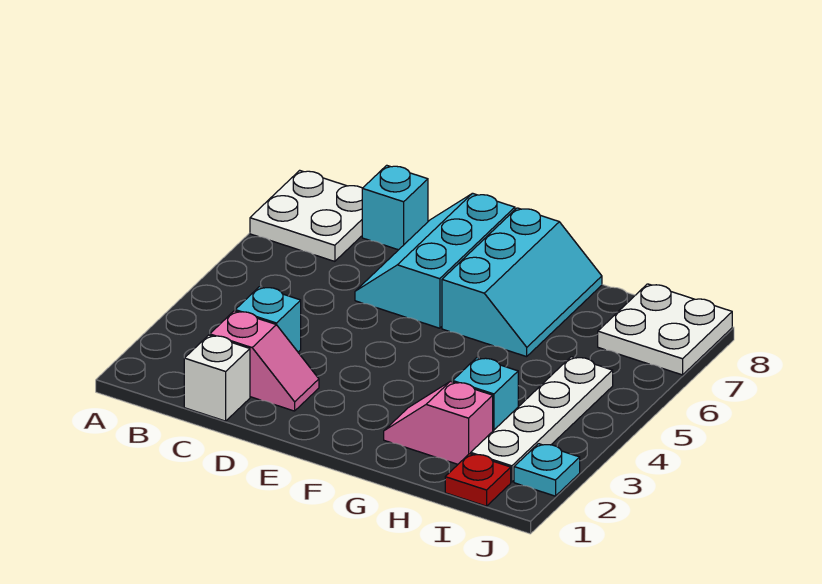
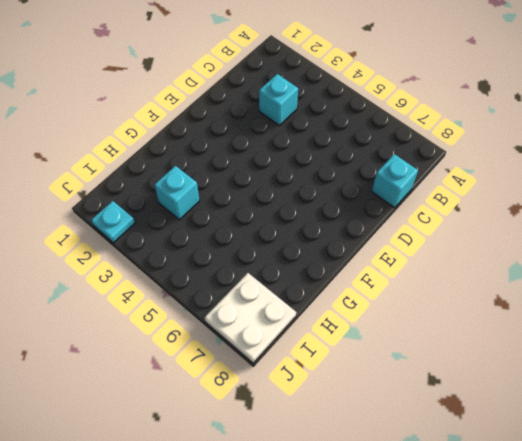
none -> white plate A7:B8 level 1
none -> white brick C1 level 1
none -> pink slope C2:D2 level 1 top C

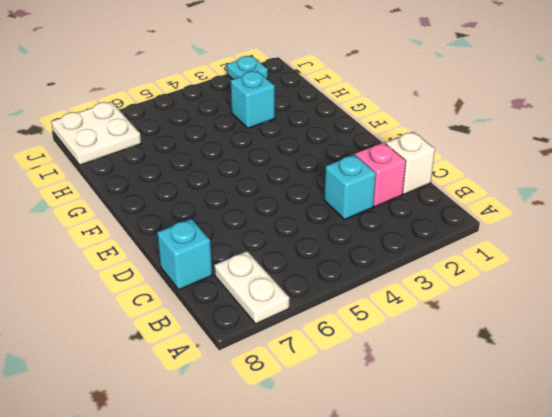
white plate A7:B7 level 1 -> white plate A7:B8 level 1
none -> cyan slope D6:E8 level 1 top E
none -> cyan slope F6:G8 level 1 top F
none -> pink slope G2:H2 level 1 top H

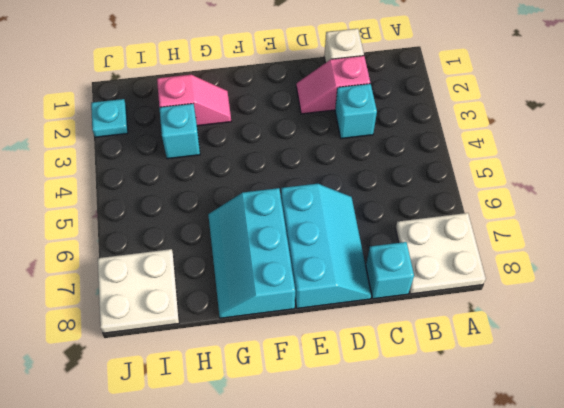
none -> red plate I1 level 1
none -> white plate I2:I5 level 1

